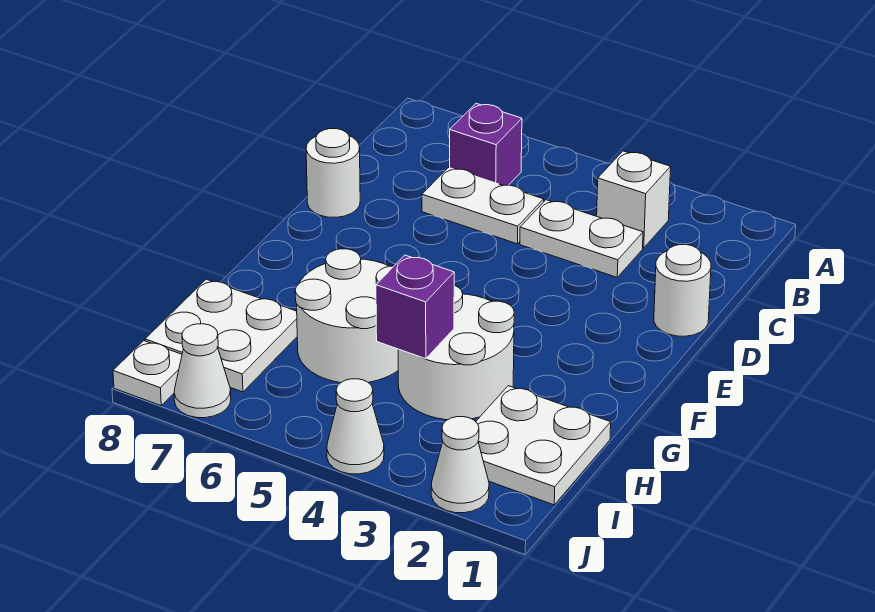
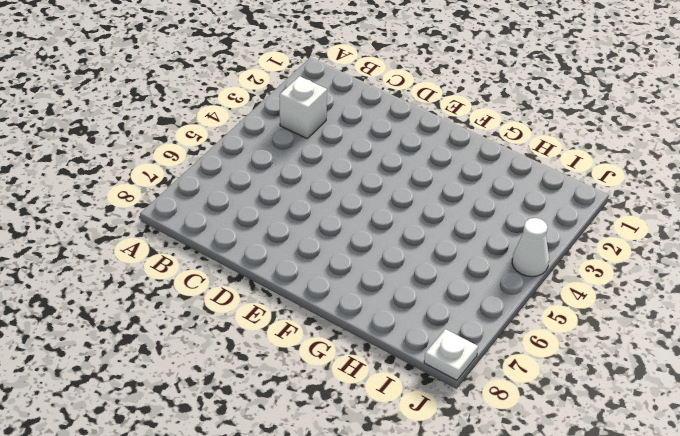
none -> purple brick B6 level 1
none -> white plate C3:C4 level 1
none -> white plate C5:C6 level 1

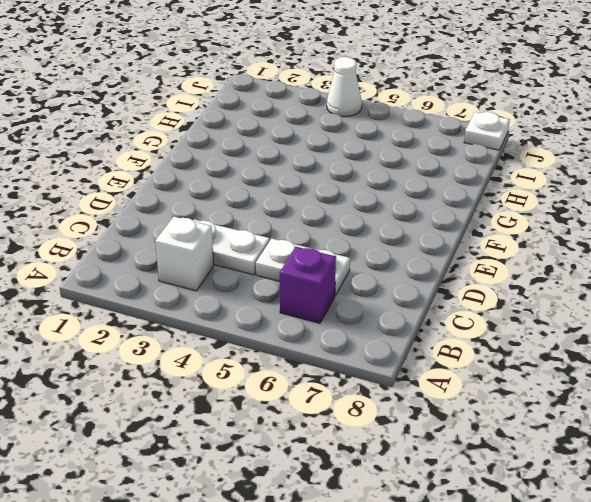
none -> white round brick D1 level 1
none -> white round brick D8 level 1
none -> white round brick G3:H4 level 1

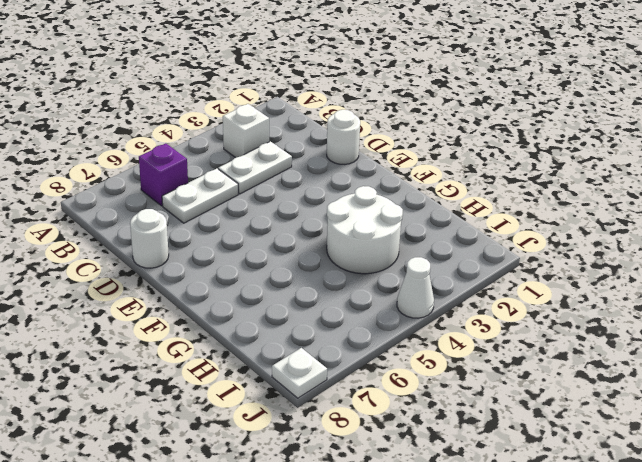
none -> white round brick G5:H6 level 1
none -> white plate H1:I2 level 1
none -> white plate H7:I8 level 1

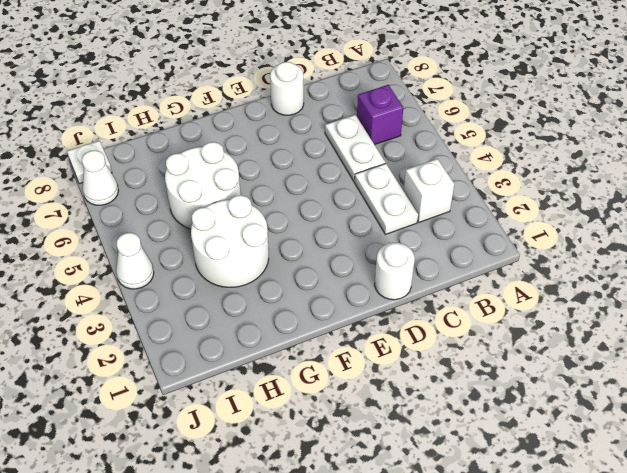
none -> white plate H1:I2 level 1
none -> white plate H7:I8 level 1
none -> white cone J2 level 1

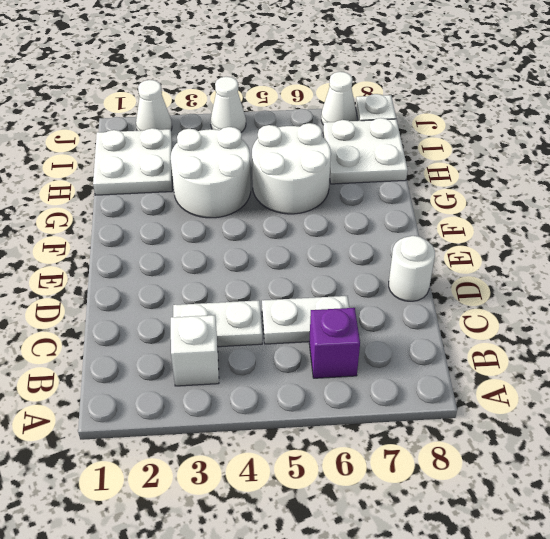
none -> white round brick D1 level 1
none -> purple brick H4 level 2

